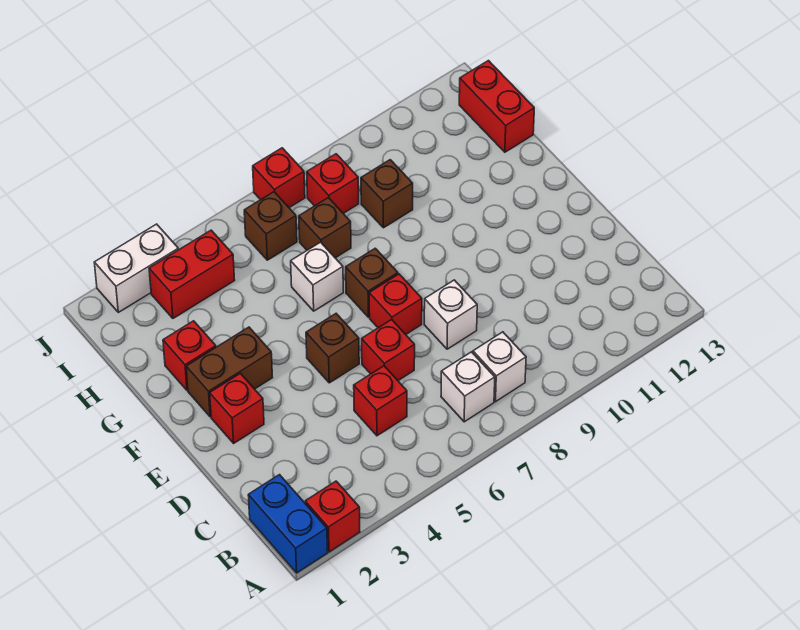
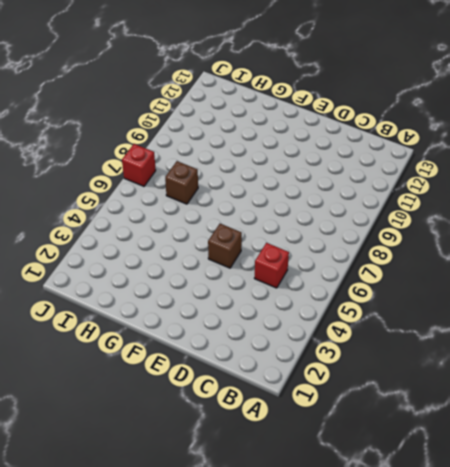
none -> blue brick A1:B1 level 1
none -> red brick A2 level 1
none -> white brick B7 level 1

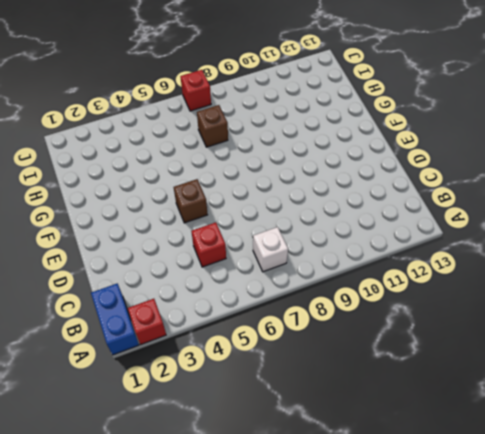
none -> white brick B8 level 1
none -> red brick D6 level 1
none -> white brick D8 level 1

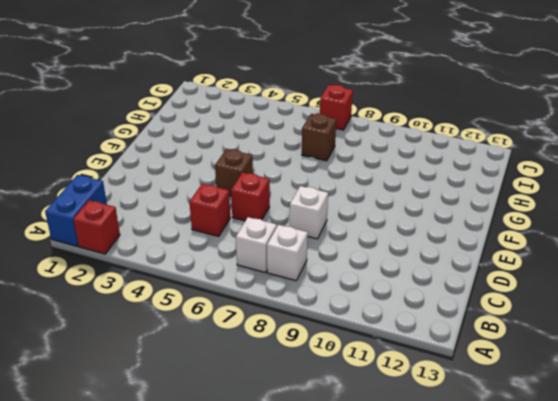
none -> red brick E2 level 1
none -> red brick E7 level 1
none -> brown brick F2:F3 level 1

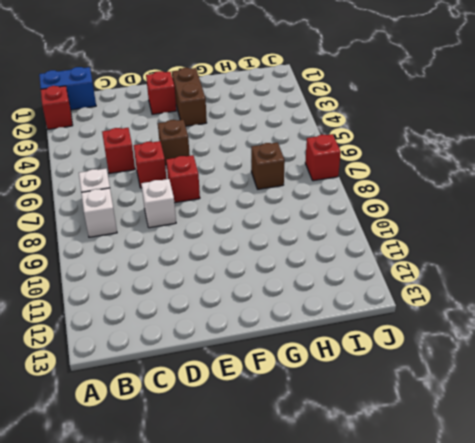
none -> brown brick F7 level 1
none -> red brick G2 level 1
none -> white brick G6 level 1

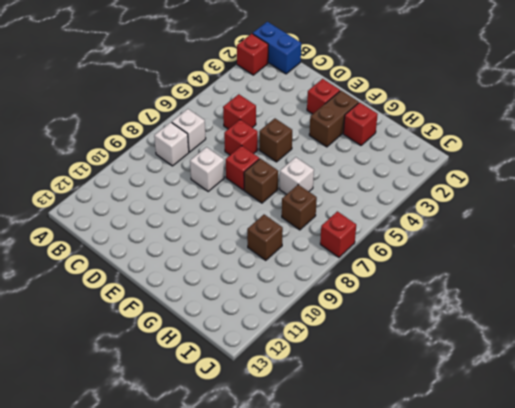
none -> red brick H13:I13 level 1
none -> red brick I3:I4 level 1
none -> brown brick I6 level 1

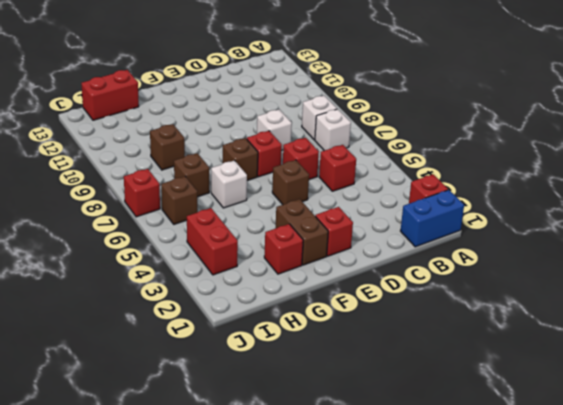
none -> red brick I8 level 1
none -> white brick J2:J3 level 1

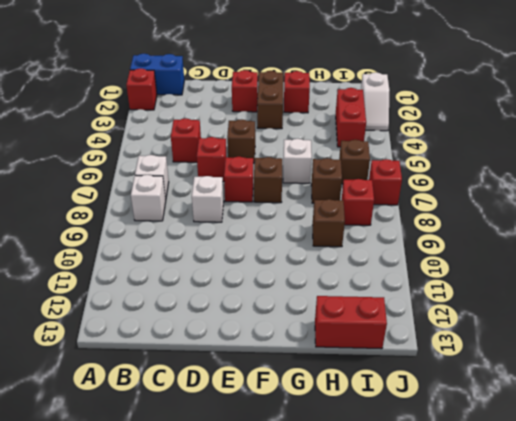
white slope J2:J3 level 1 top 2 -> white brick J2:J3 level 1

